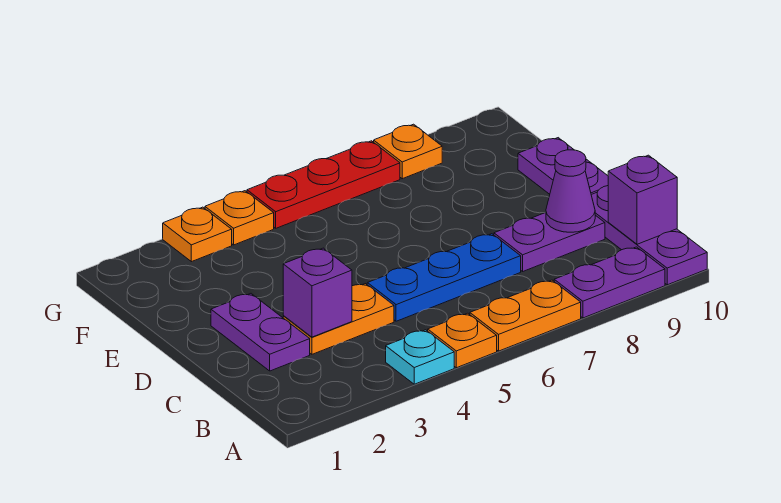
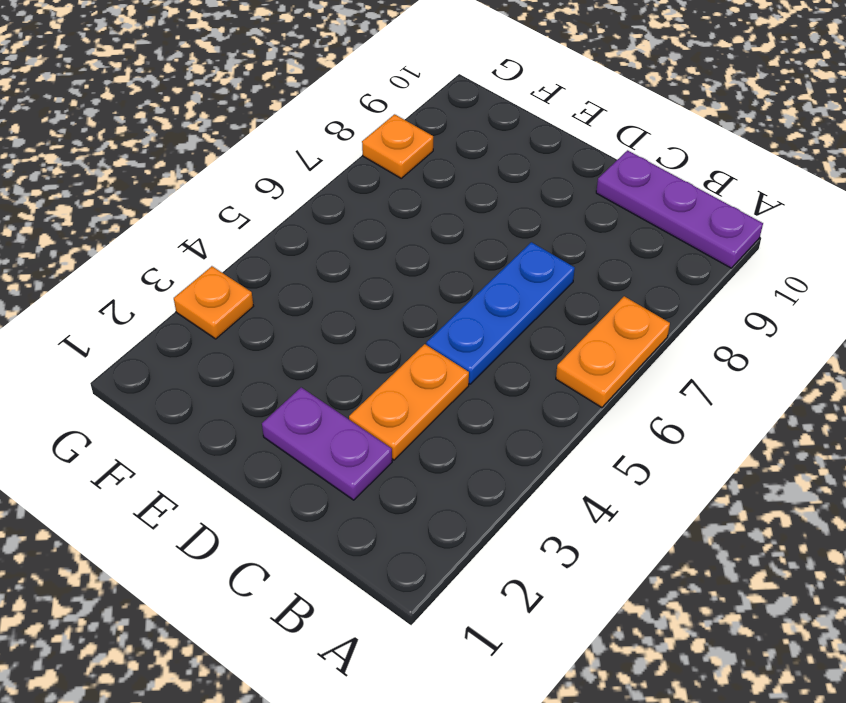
none -> cyan plate A4 level 1
none -> orange plate A5 level 1
none -> purple plate A8:A9 level 1

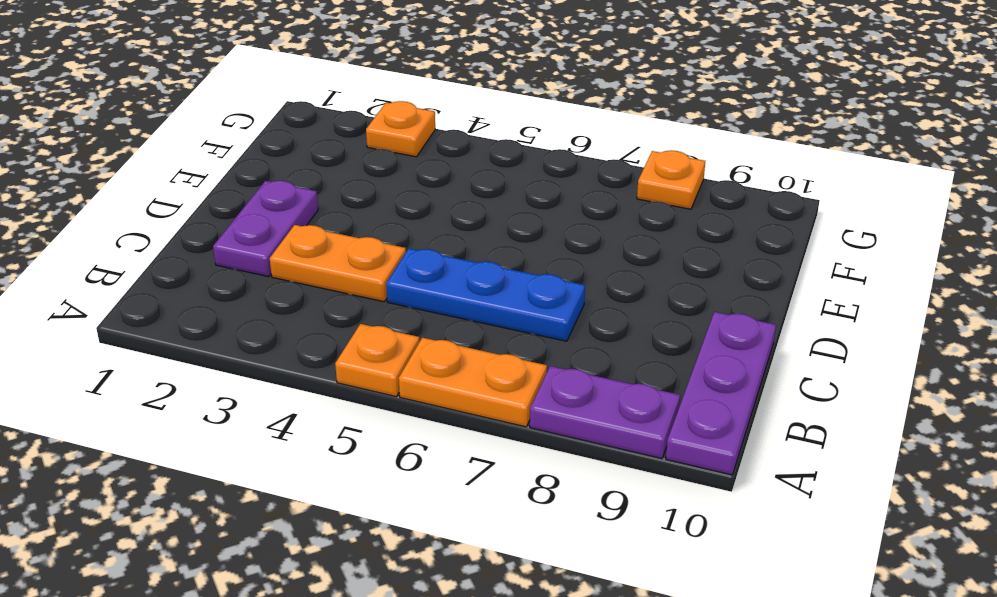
none -> cyan plate A4 level 1
none -> purple plate C8:C9 level 1
none -> purple plate D10:E10 level 1

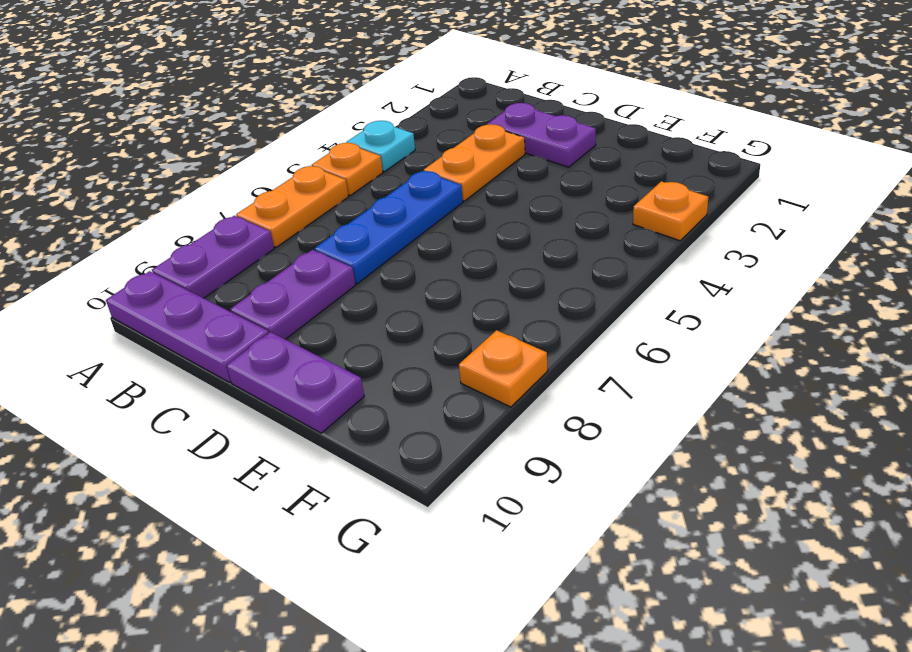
none -> orange plate G4 level 1
none -> red plate G5:G7 level 1
none -> purple brick B10 level 2

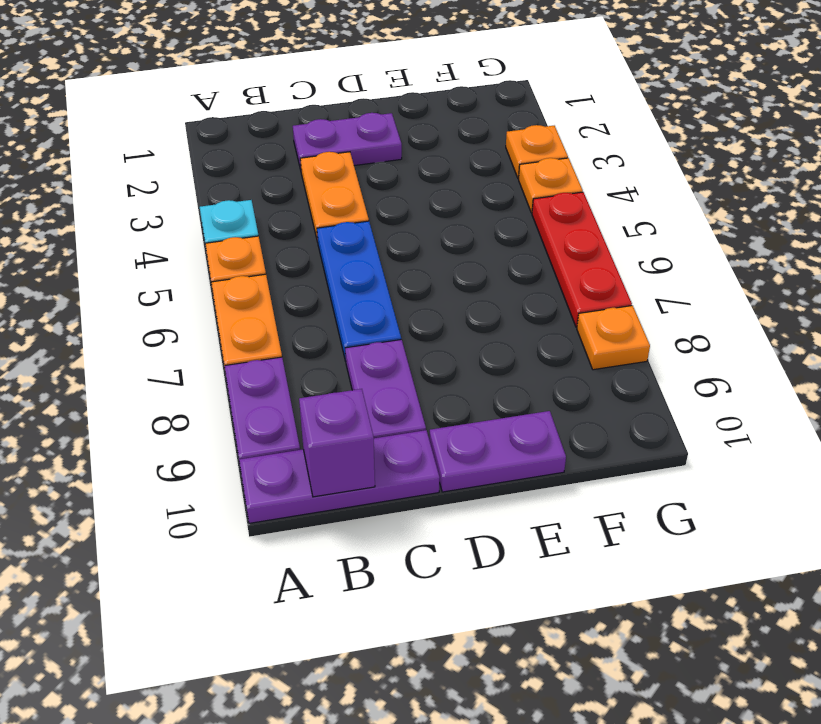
none -> purple brick C3 level 2
none -> purple cone C9 level 2

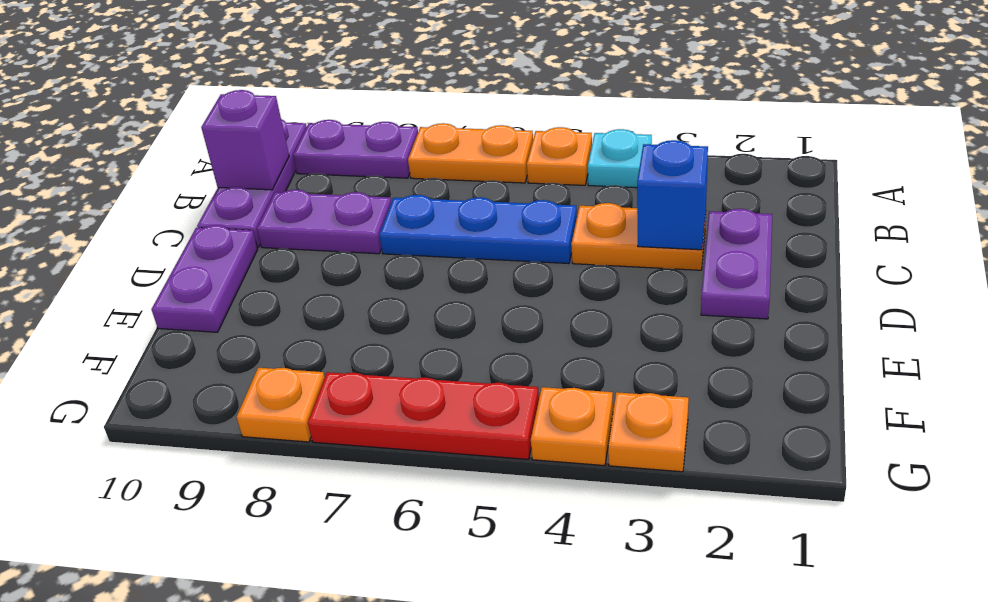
blue brick C3 level 2 -> purple brick C3 level 2
none -> purple cone C9 level 2

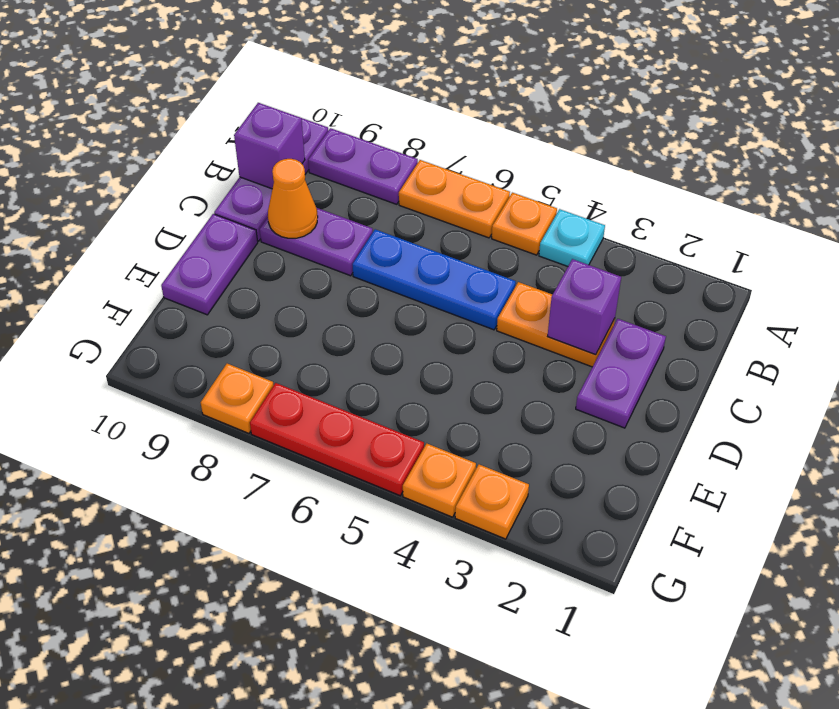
orange cone C9 level 2 -> purple cone C9 level 2

